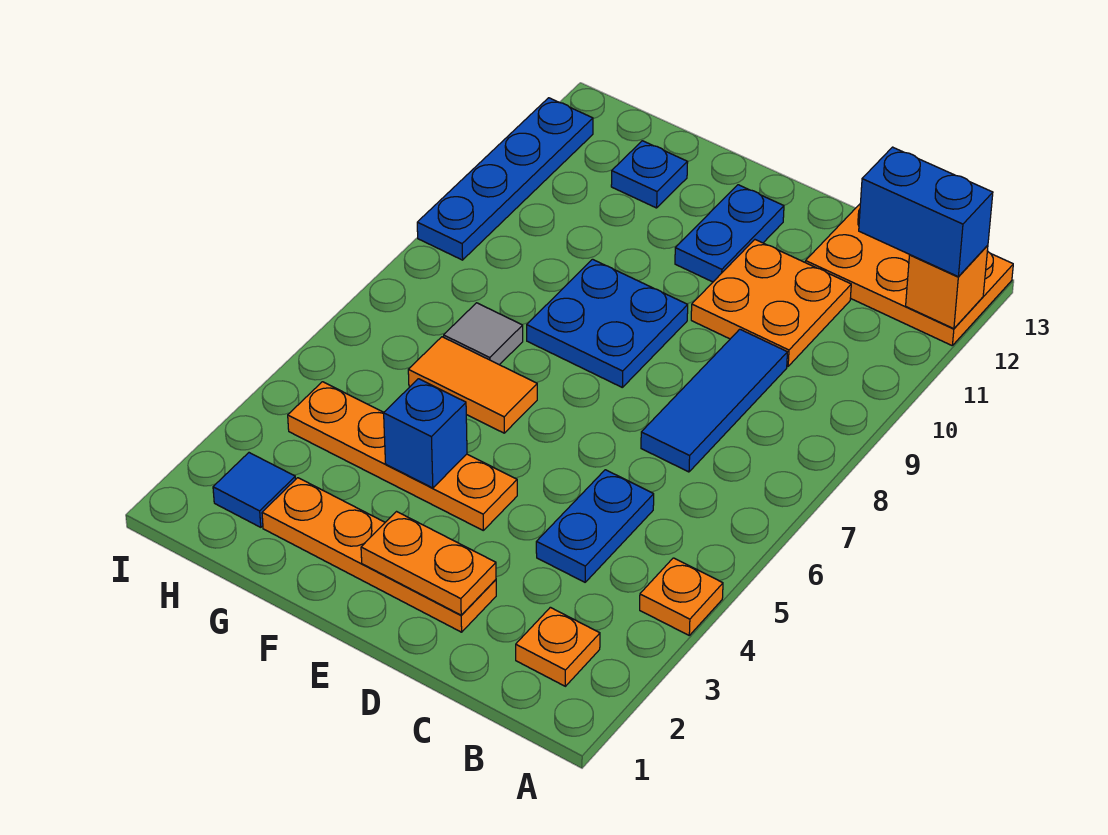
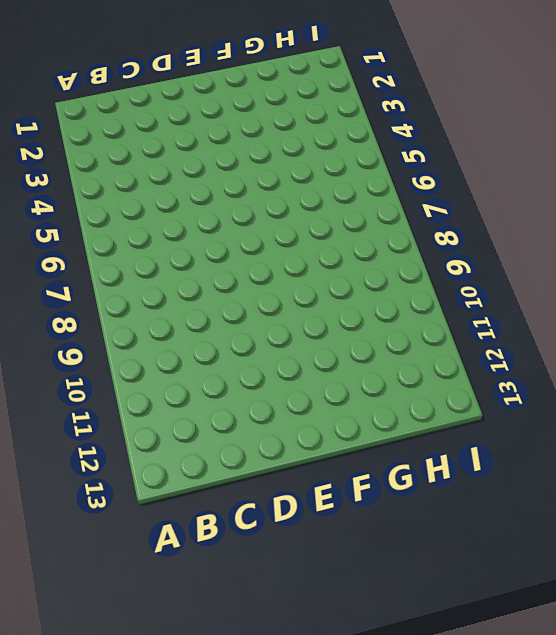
none -> orange plate A4 level 1
none -> orange plate A12:C13 level 1
none -> orange plate B2 level 1

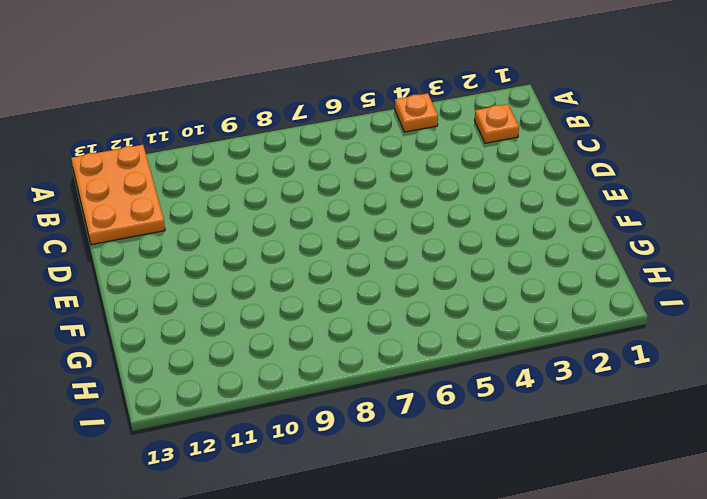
none -> blue plate C4:C5 level 1
none -> blue tile C7:C9 level 1
none -> orange plate C10:D11 level 1

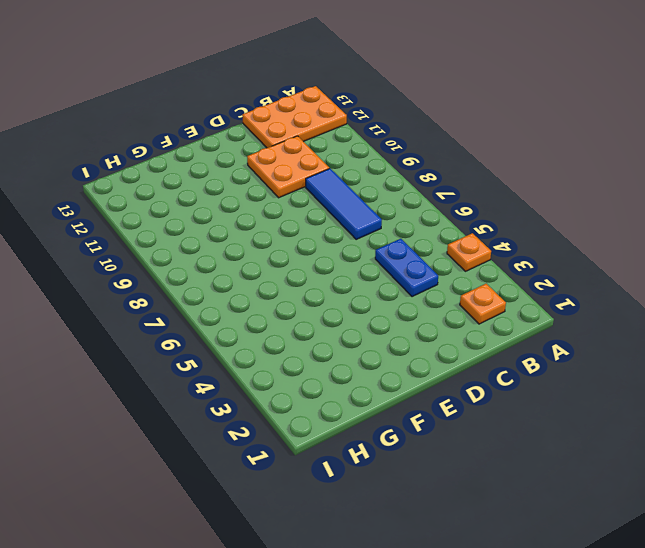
none -> orange plate D2:G2 level 1
none -> orange plate E4:H4 level 1
none -> blue plate E8:F9 level 1

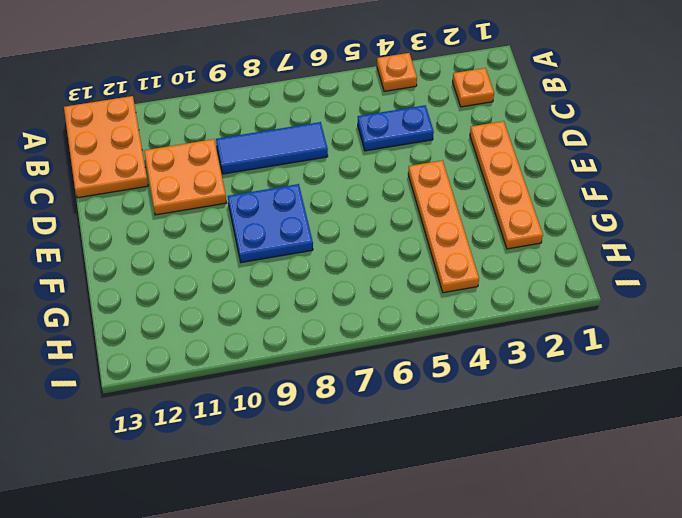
none -> blue plate E11:E12 level 1
none -> orange tile F6:G6 level 1
none -> grey tile G7 level 1

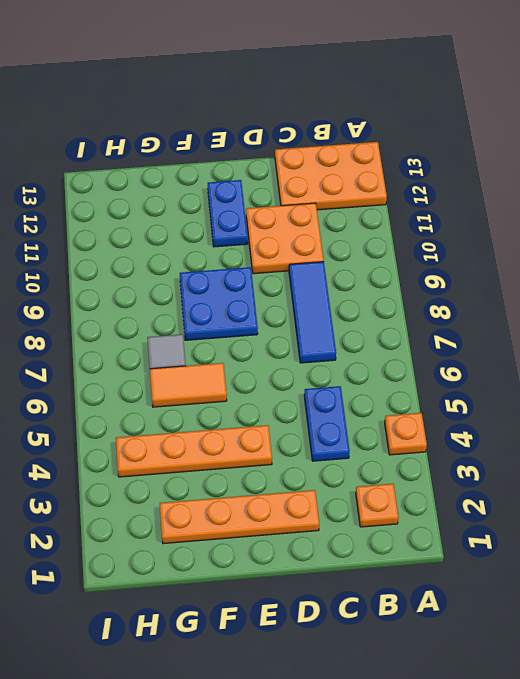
none -> blue plate G12 level 1
none -> blue tile H2 level 1
none -> blue plate I9:I12 level 1

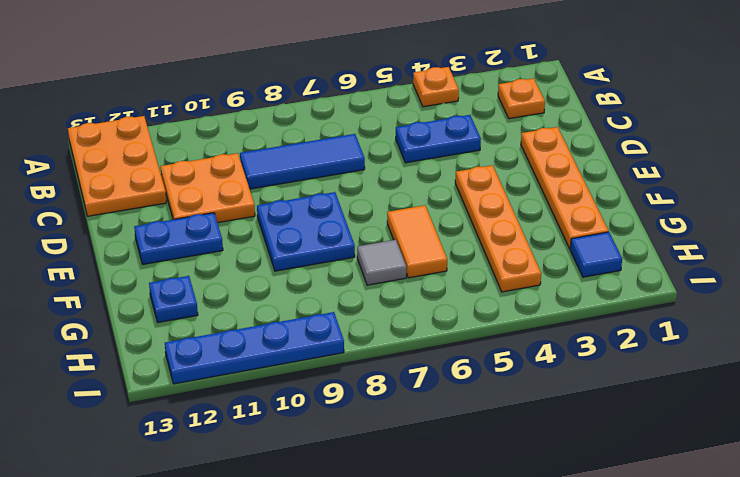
none -> orange brick A12 level 2
none -> orange plate D2:E2 level 2
none -> blue brick F4 level 2

